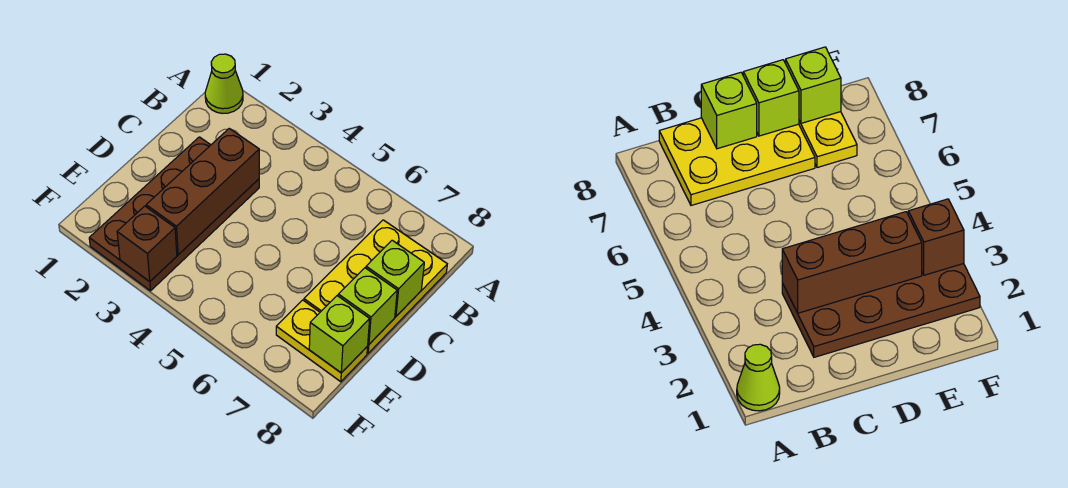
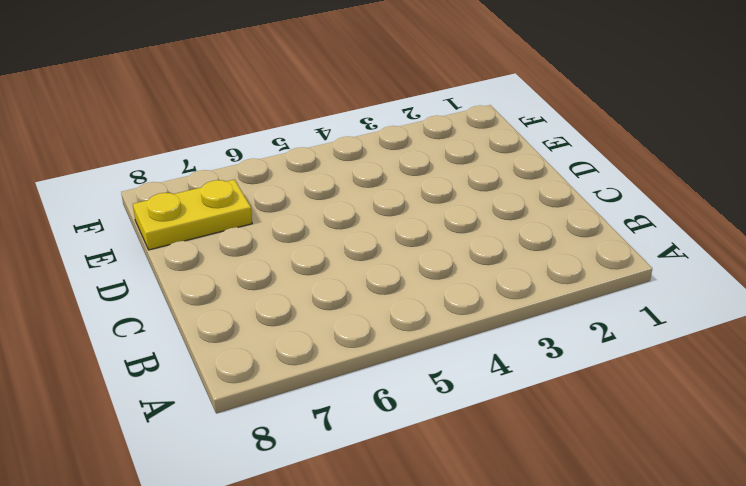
none -> lime cone A1 level 1
none -> yellow plate B7:D8 level 1

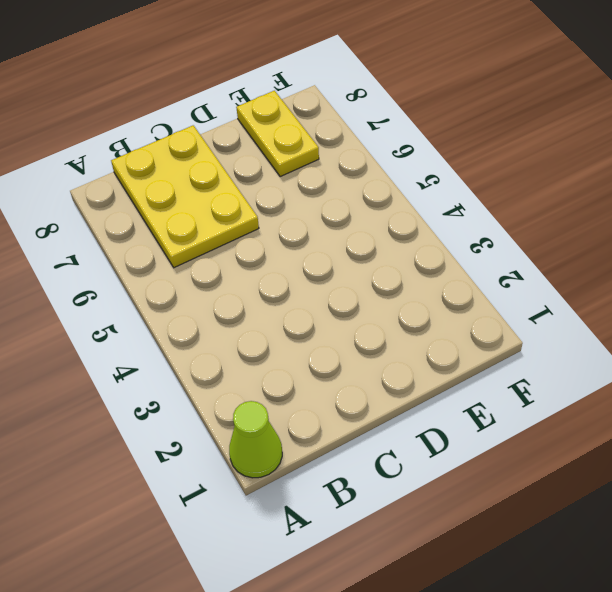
yellow plate B6:C8 level 1 -> yellow plate B7:D8 level 1
none -> brown plate C2:F3 level 1
none -> brown brick C3:E3 level 2

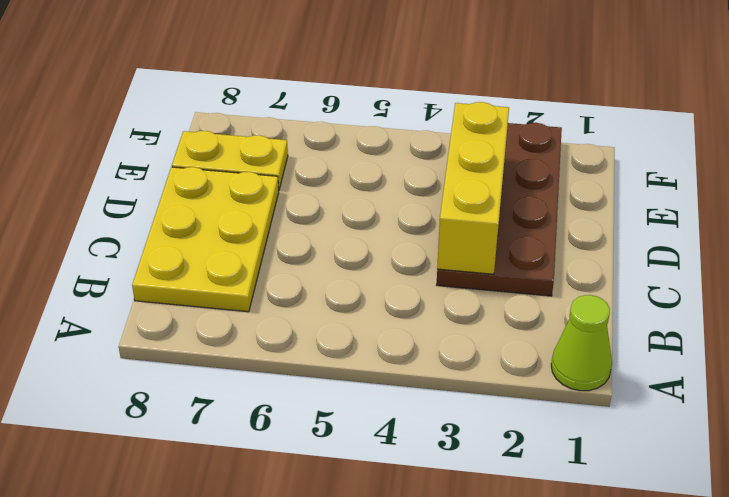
yellow brick C3:E3 level 2 -> brown brick C3:E3 level 2
none -> lime brick C8 level 2
none -> lime brick D8 level 2

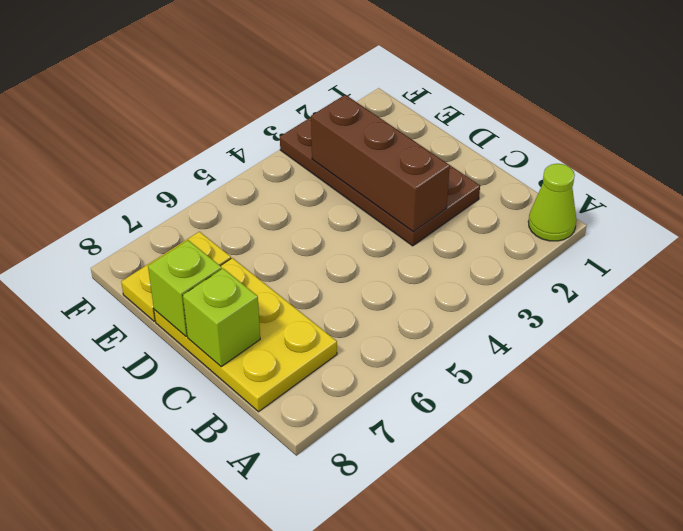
none -> lime brick E8 level 2
none -> brown brick F3 level 2

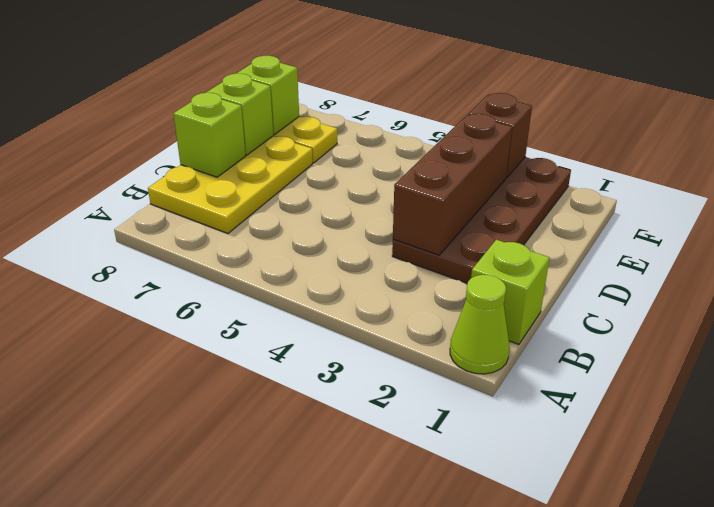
lime brick B1 level 1 -> none

